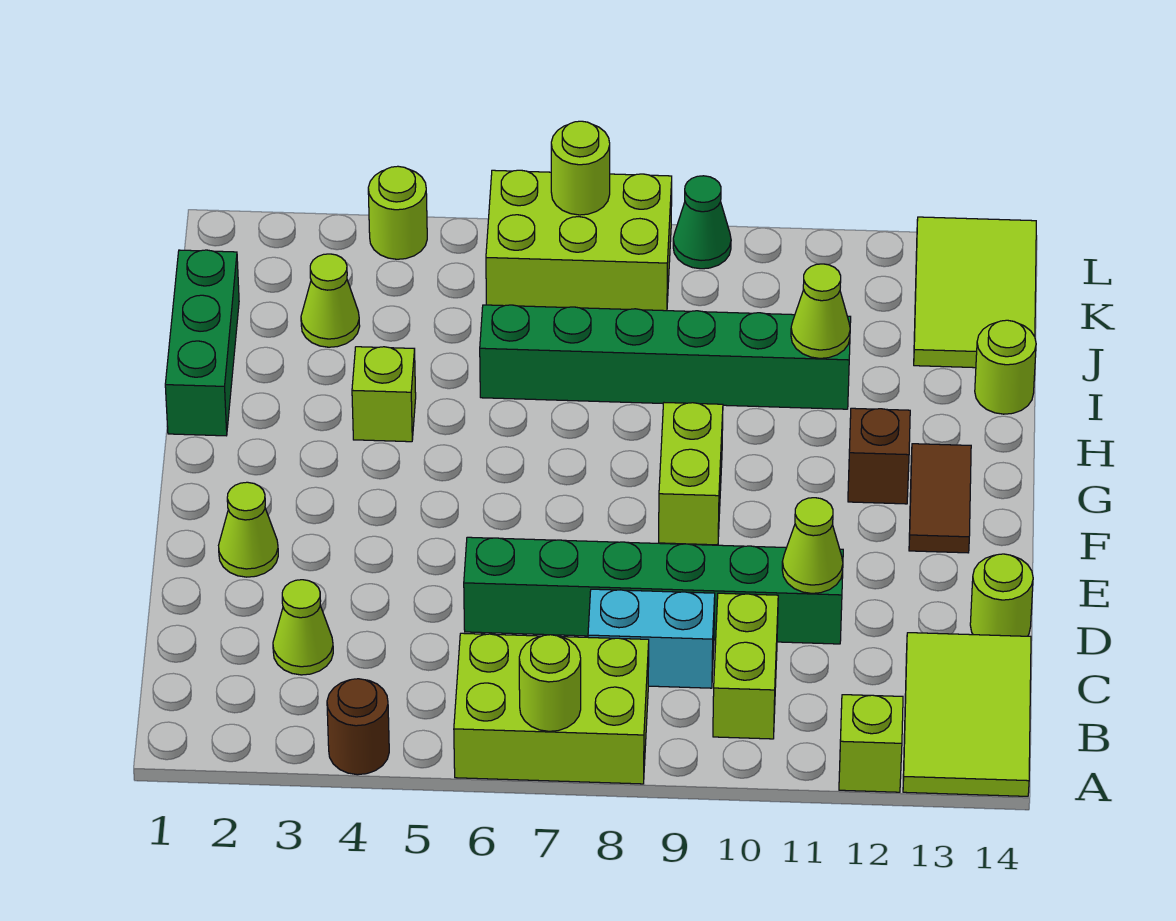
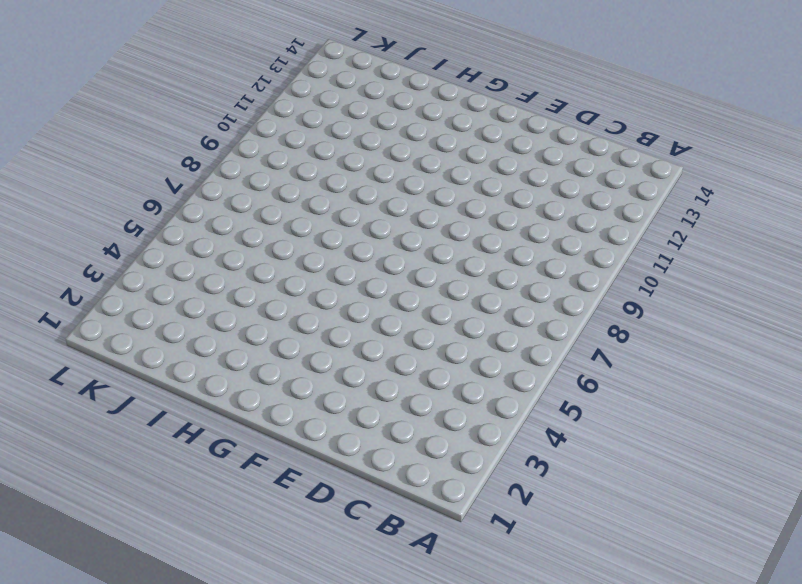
none -> brown round brick A4 level 1
none -> lime brick A6:B8 level 1
none -> lime brick A12 level 1

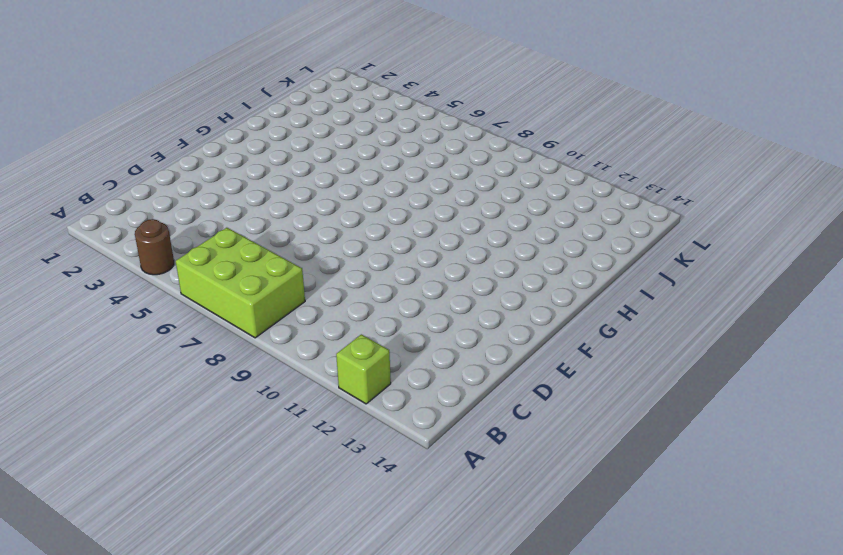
none -> lime tile A13:C14 level 1
none -> lime brick B10:C10 level 1
none -> lime cone C3 level 1

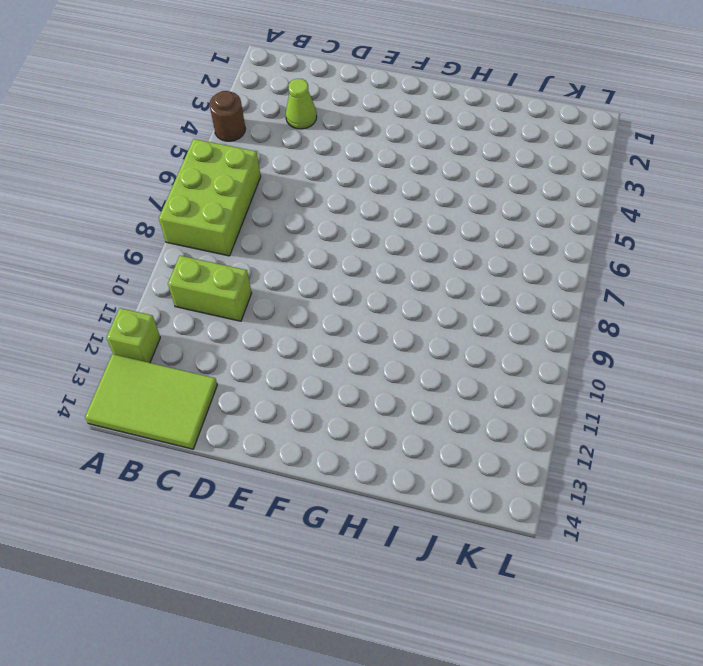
none -> cyan brick C8:C9 level 1
none -> green brick D6:D11 level 1
none -> lime round brick D14 level 1

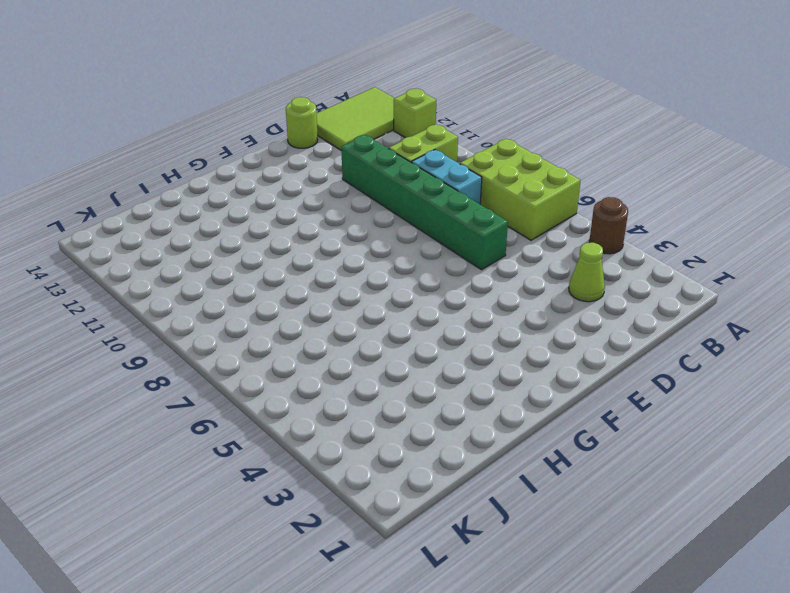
none -> lime cone E2 level 1
none -> lime brick F9:G9 level 1
none -> brown tile F13:G13 level 1

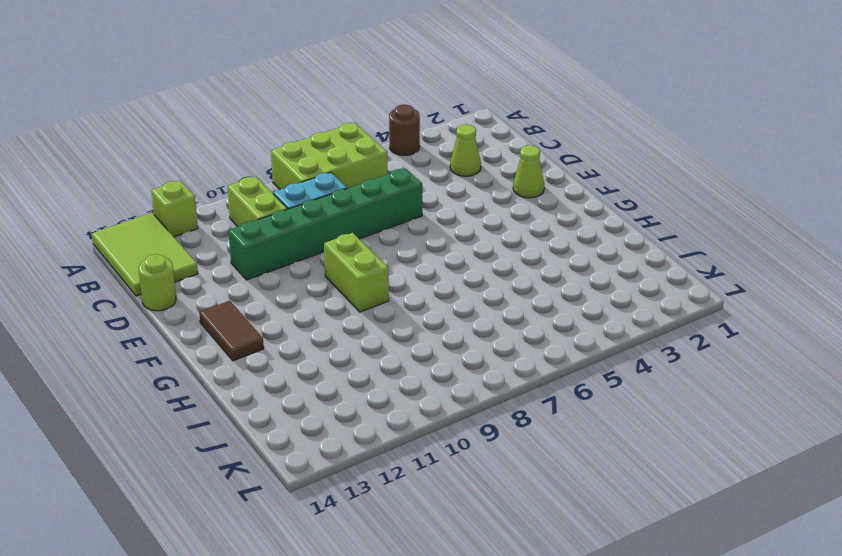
none -> brown brick G12 level 1
none -> green brick H1:J1 level 1
none -> lime brick H4 level 1

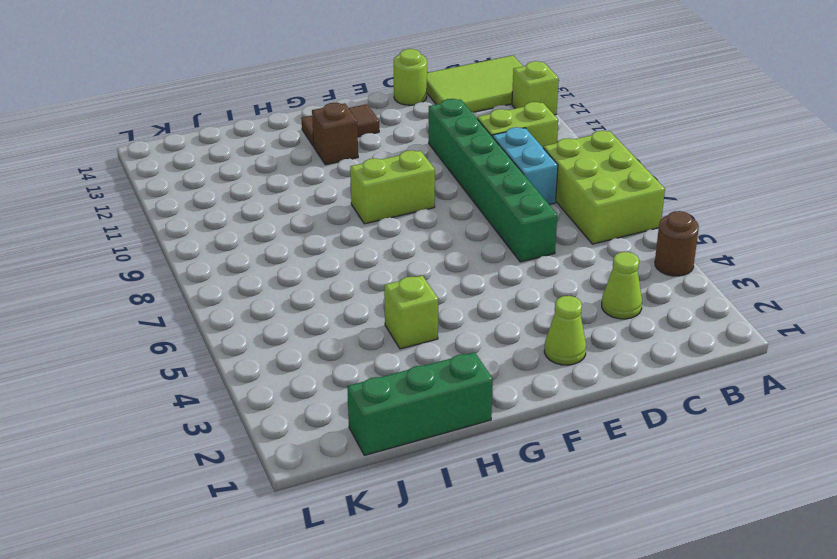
none -> green brick I6:I11 level 1
none -> lime round brick I14 level 1
none -> lime cone J3 level 1

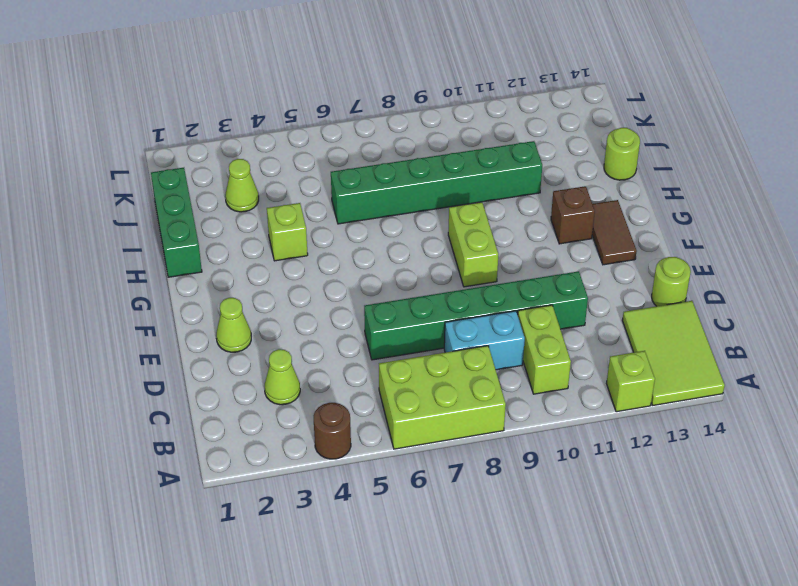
none -> lime tile J13:L14 level 1
none -> lime brick K6:L8 level 1
none -> lime round brick L4 level 1

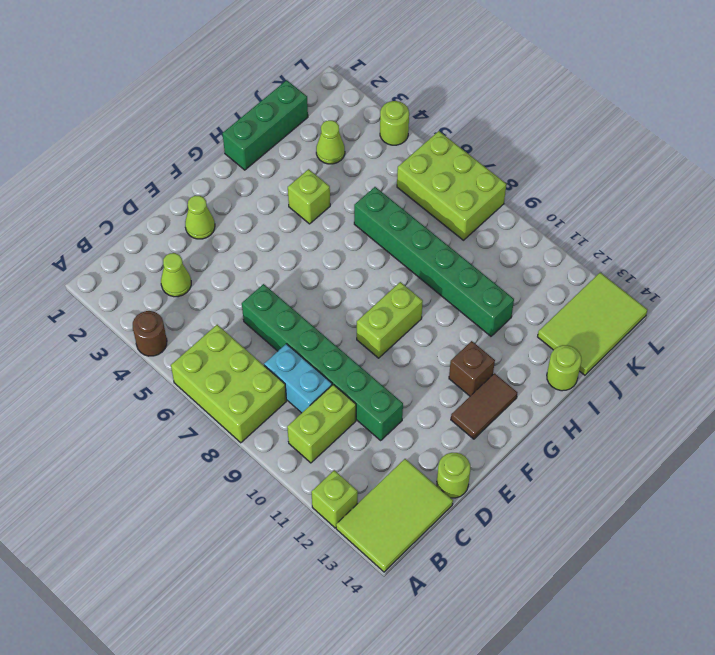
none -> green cone L9 level 1
none -> lime round brick A7 level 2
none -> lime cone D11 level 2

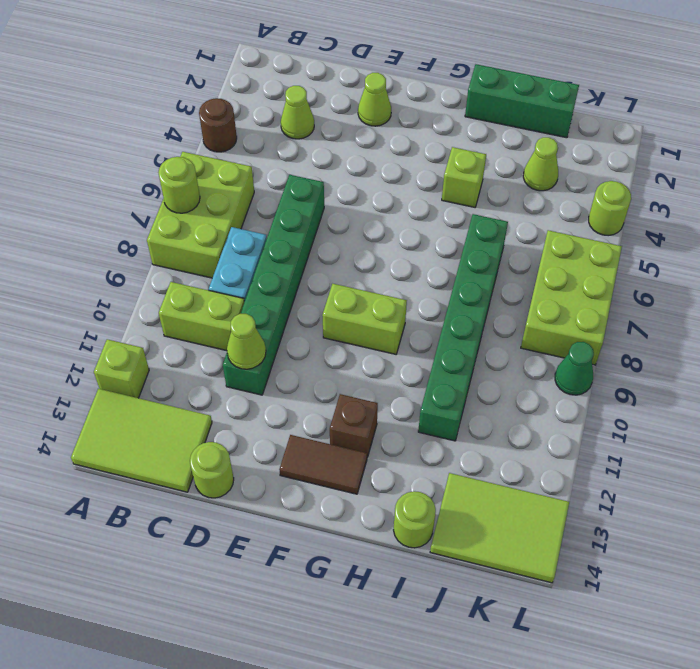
none -> lime cone I11 level 2
none -> lime round brick L7 level 2

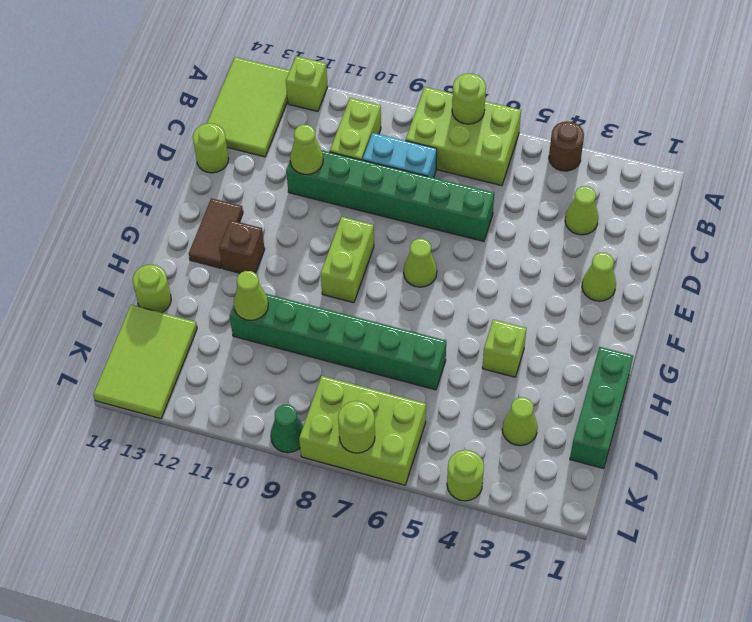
lime cone F7 level 1 -> none

